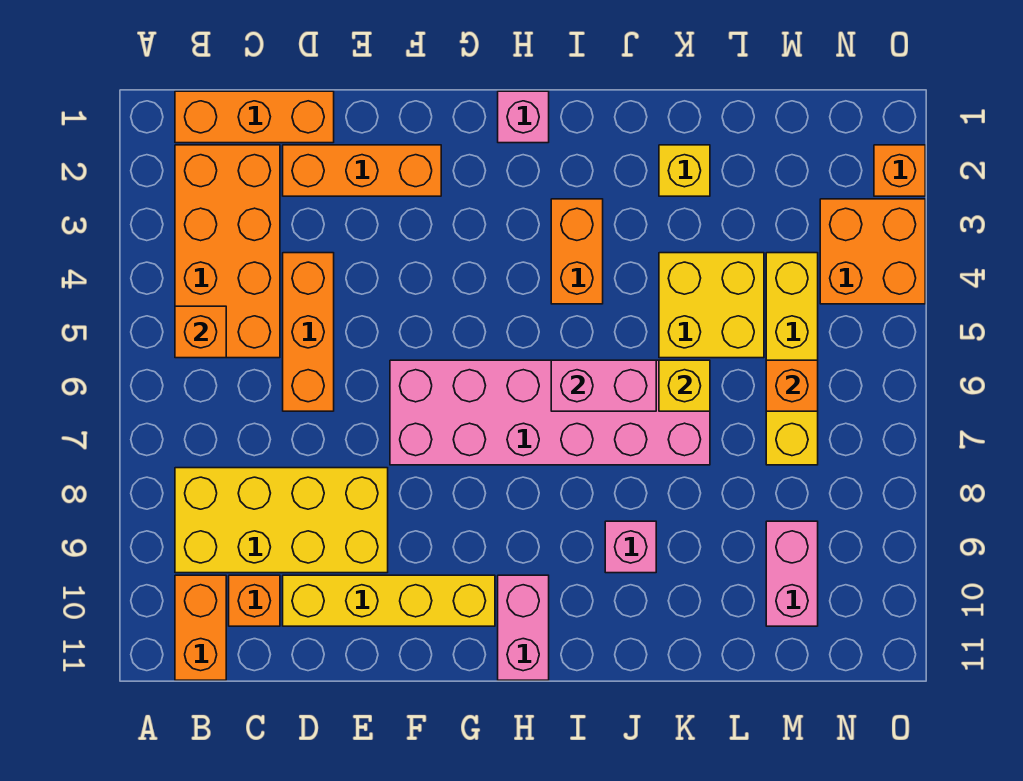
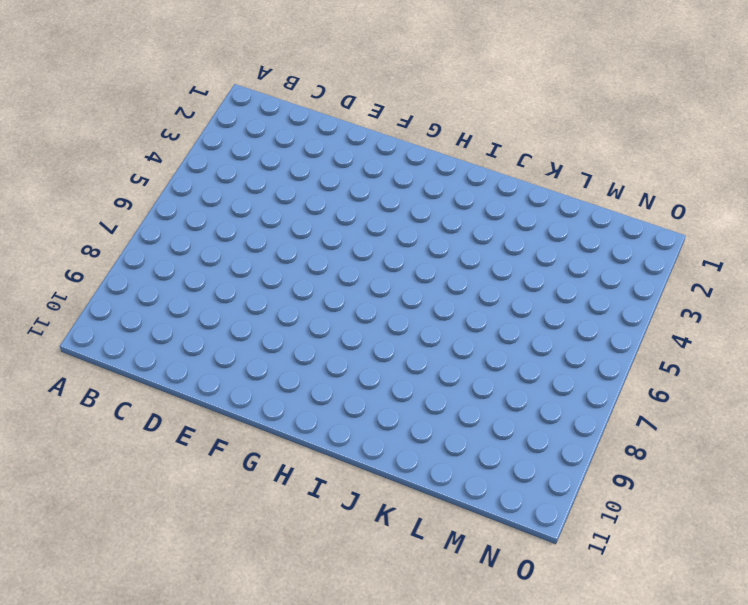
none -> orange brick B1:D1 level 1
none -> orange brick B2:C5 level 1
none -> yellow brick B8:E9 level 1

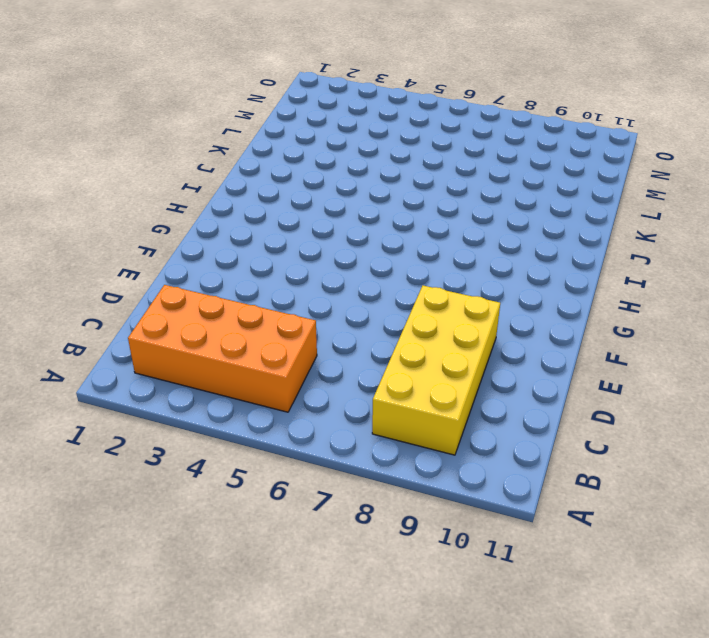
none -> orange brick B1:D1 level 1
none -> orange brick B10:B11 level 1
none -> orange brick C10 level 1

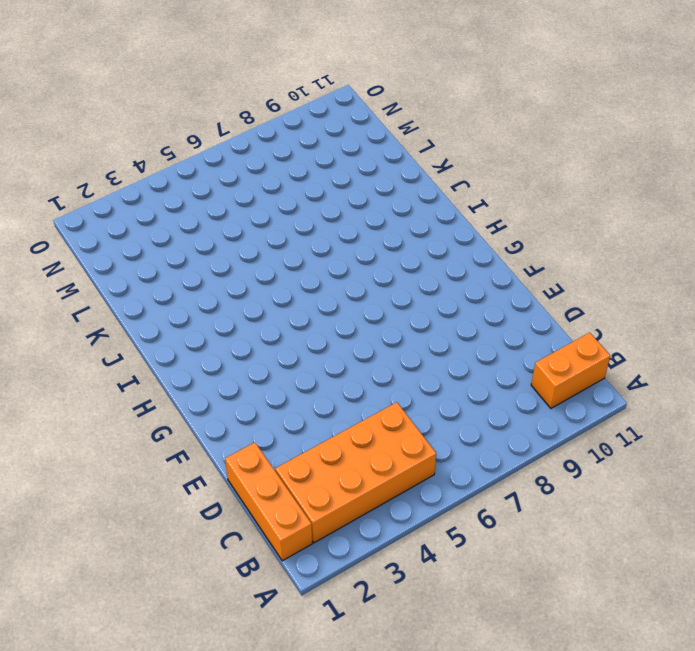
none -> yellow brick B8:E9 level 1
none -> orange brick C10 level 1
none -> orange brick D2:F2 level 1

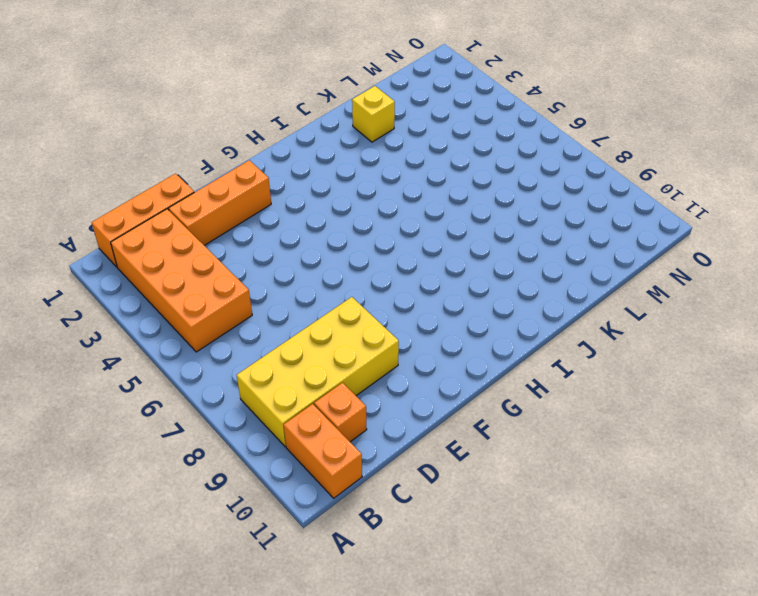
none -> orange brick D4:D6 level 1
none -> yellow brick D10:G10 level 1
none -> pink brick F6:K7 level 1

